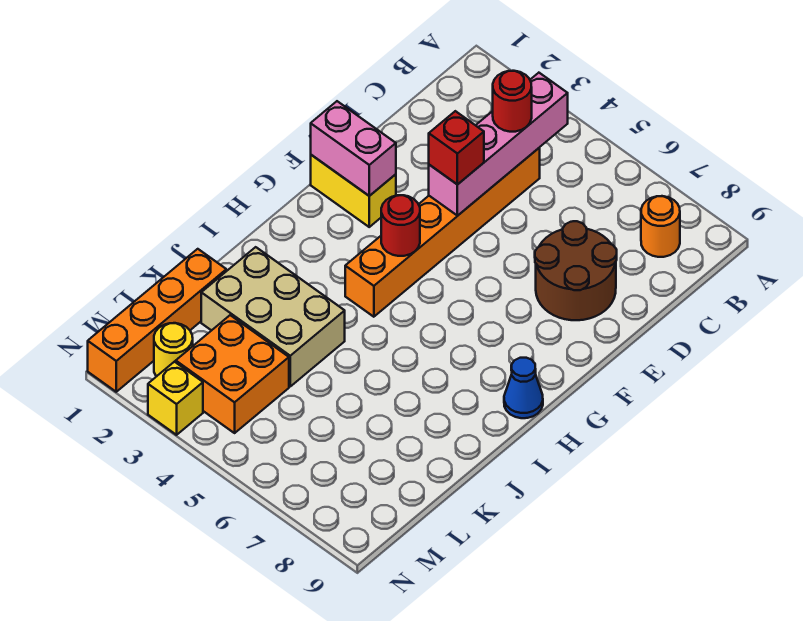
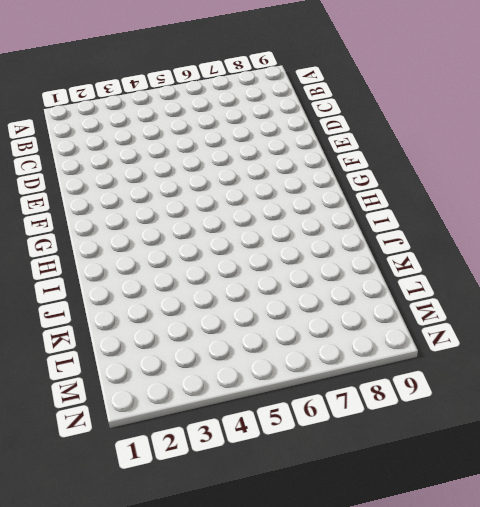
none -> orange round brick B8 level 1
none -> orange brick C4:H4 level 1
none -> brown round brick D7:E8 level 1

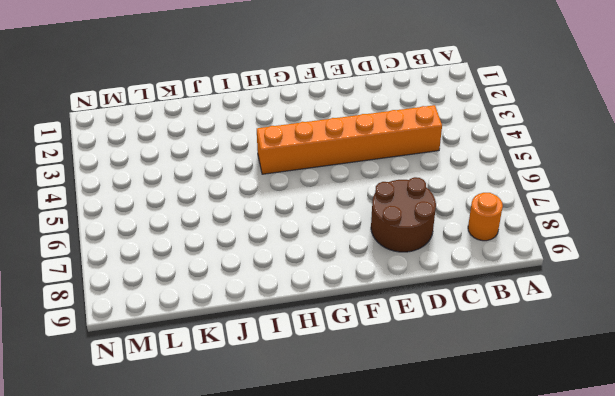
none -> yellow brick F1:F2 level 1
none -> blue cone H9 level 1
none -> tan brick J2:K4 level 1

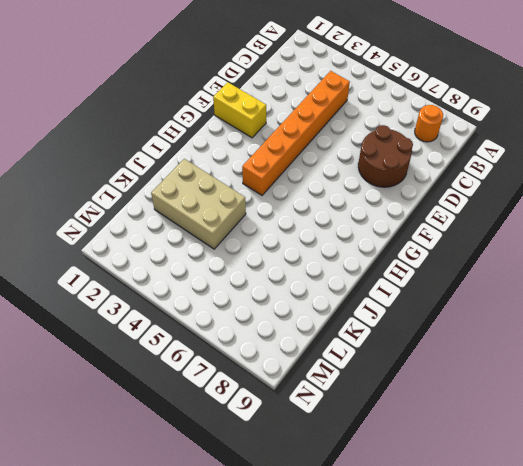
none -> blue cone H9 level 1
none -> orange brick K1:N1 level 1
none -> orange brick L3:M4 level 1

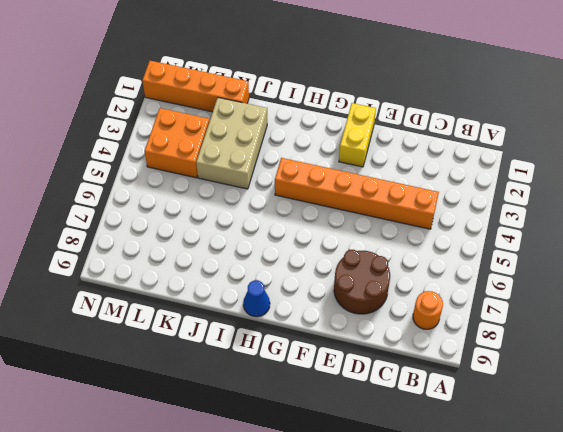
none -> yellow round brick M2 level 1
none -> yellow brick N3 level 1
none -> pink brick B4:E4 level 2

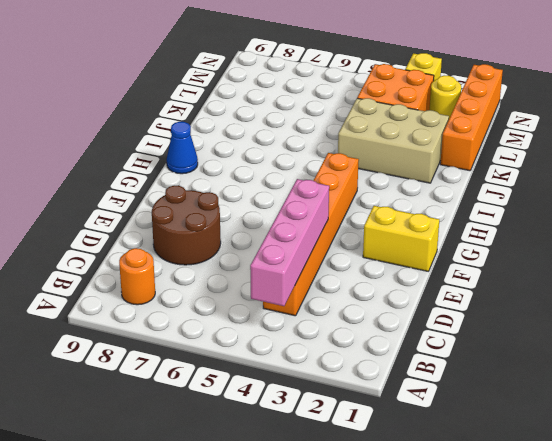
none -> pink brick F1:F2 level 2
none -> red round brick G4 level 2
none -> red round brick C4 level 3

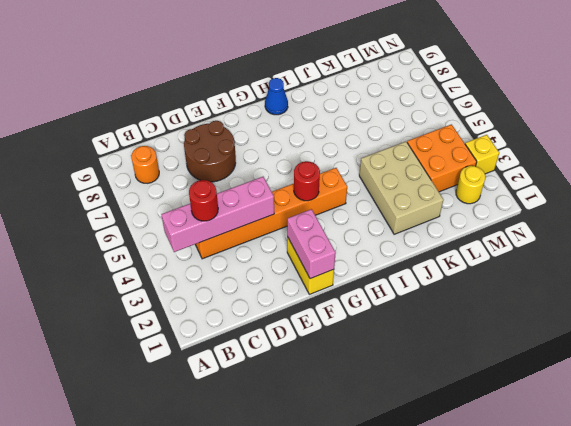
none -> orange brick K1:N1 level 1
none -> red brick E4 level 3

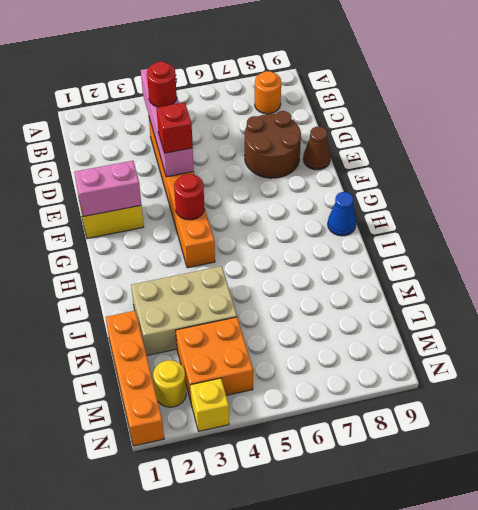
brown cone E9 level 1 -> none

